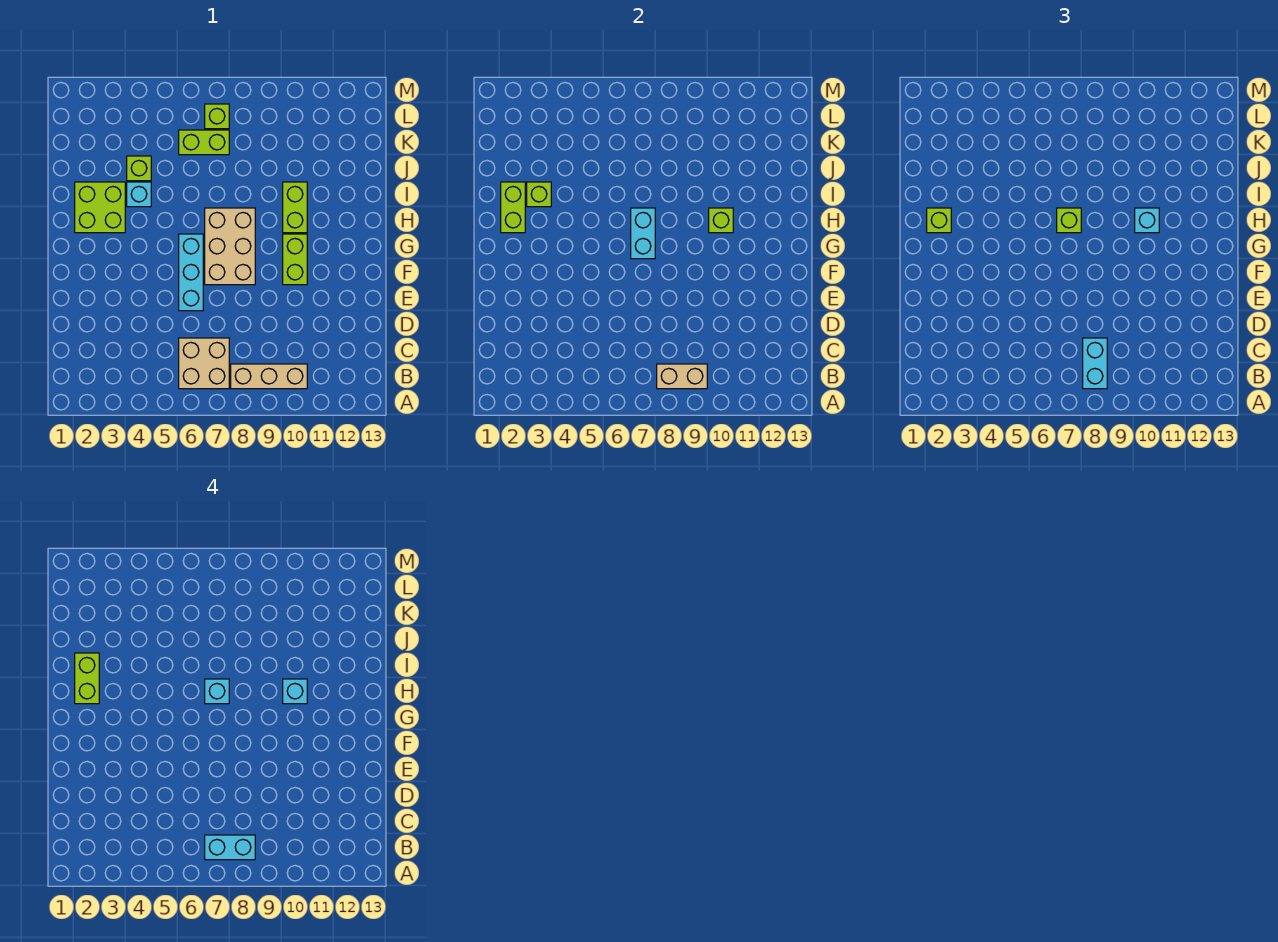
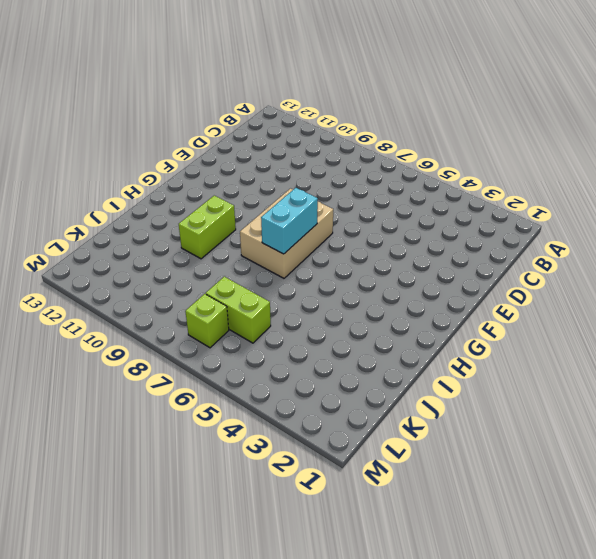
none -> tan brick B6:C7 level 1
none -> tan brick B8:B10 level 1
none -> cyan brick E6:G6 level 1

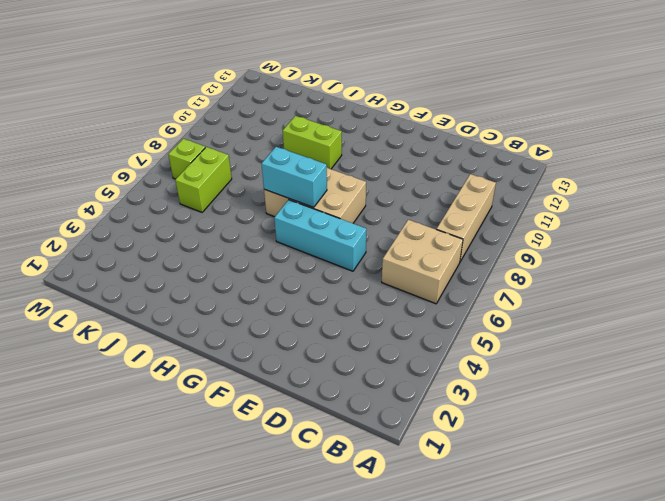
none -> lime brick F10:G10 level 1
none -> lime brick H2:I3 level 1
none -> cyan brick I4 level 1

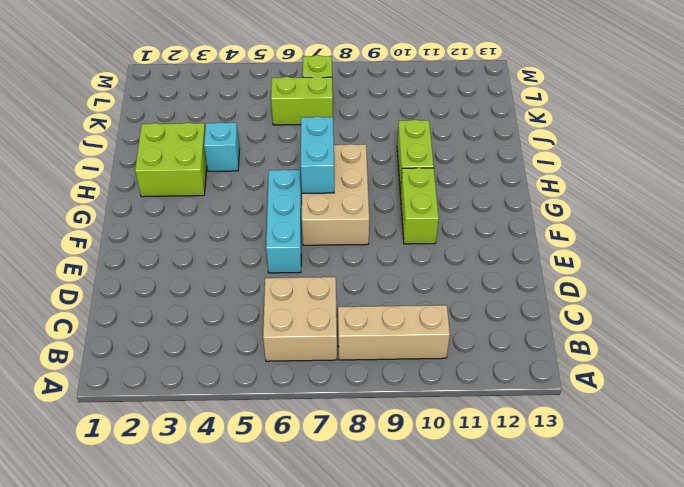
none -> lime brick J4 level 1
none -> tan brick B8:B9 level 2
none -> lime brick H2:I2 level 2

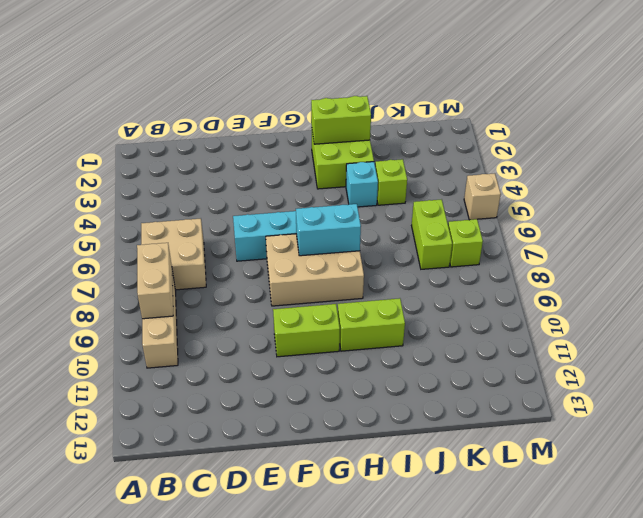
tan brick M5 level 1 -> none
none -> lime brick H10 level 2
none -> lime brick I3 level 2
none -> cyan brick B8:C8 level 3

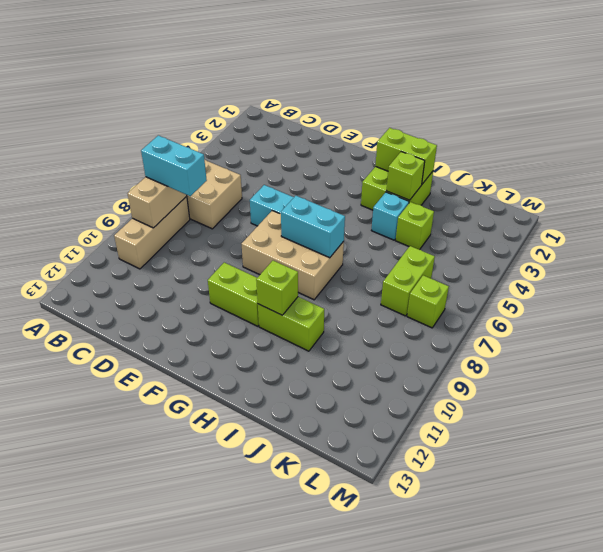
none -> lime brick H2 level 3
none -> lime brick H7 level 3
none -> cyan brick H10 level 3

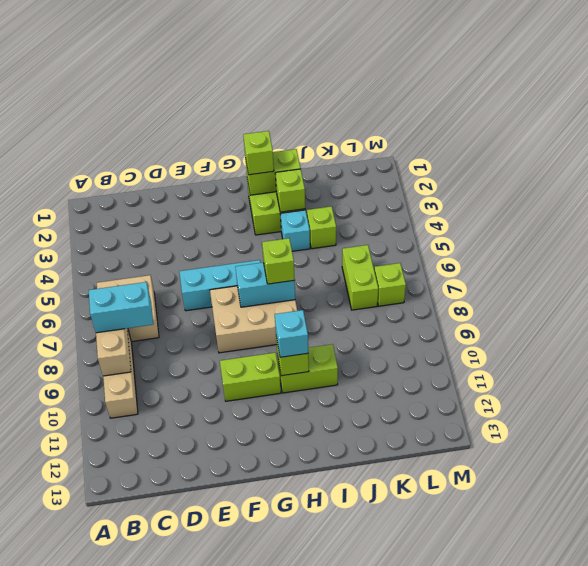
none -> cyan brick B7:B8 level 4
none -> lime brick H2:I2 level 4
none -> cyan brick H7 level 4

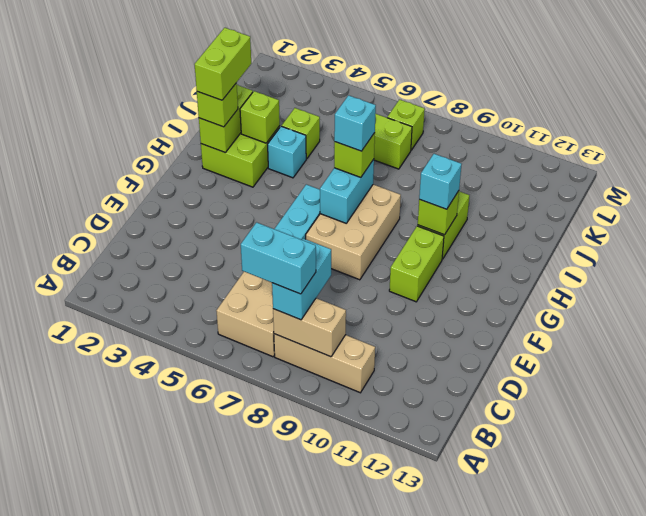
none -> cyan brick H10 level 4

